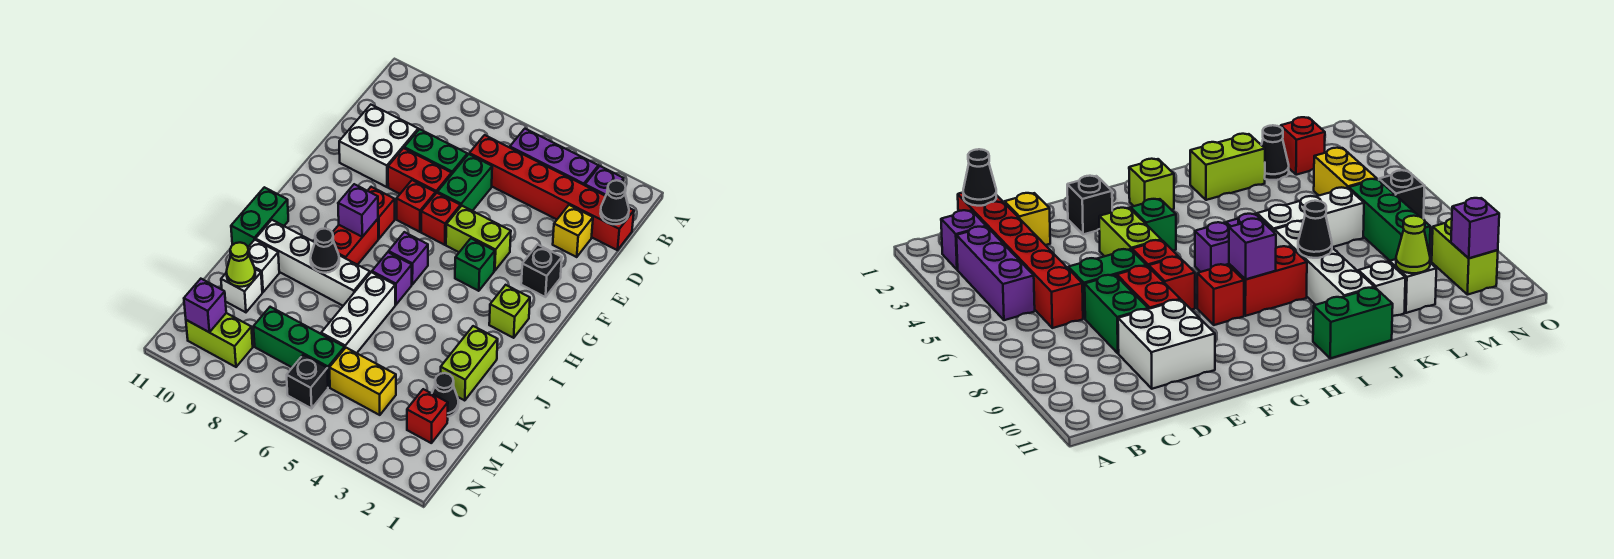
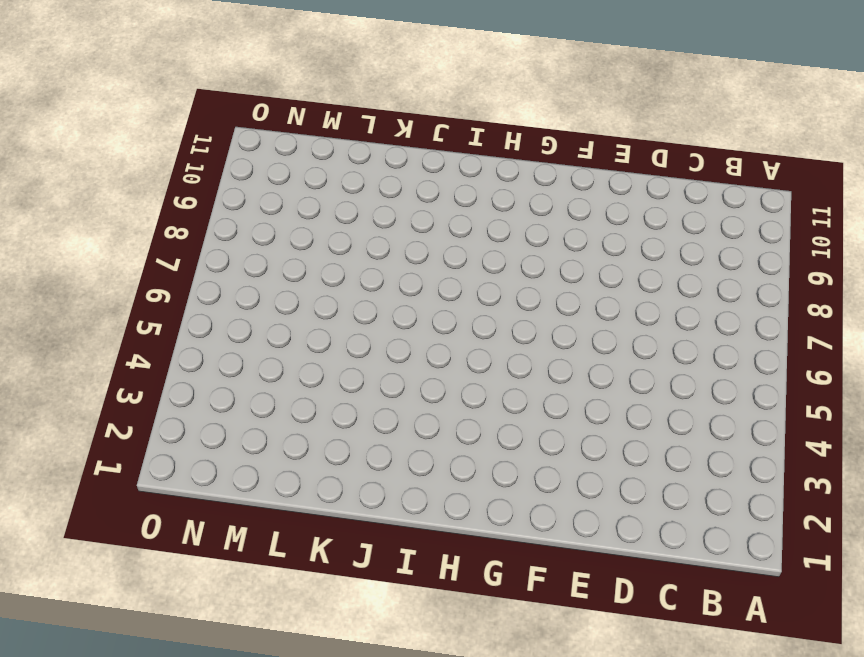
none -> purple brick B2 level 1
none -> purple brick B3:B5 level 1
none -> red brick C1:C6 level 1
none -> yellow brick D2 level 1

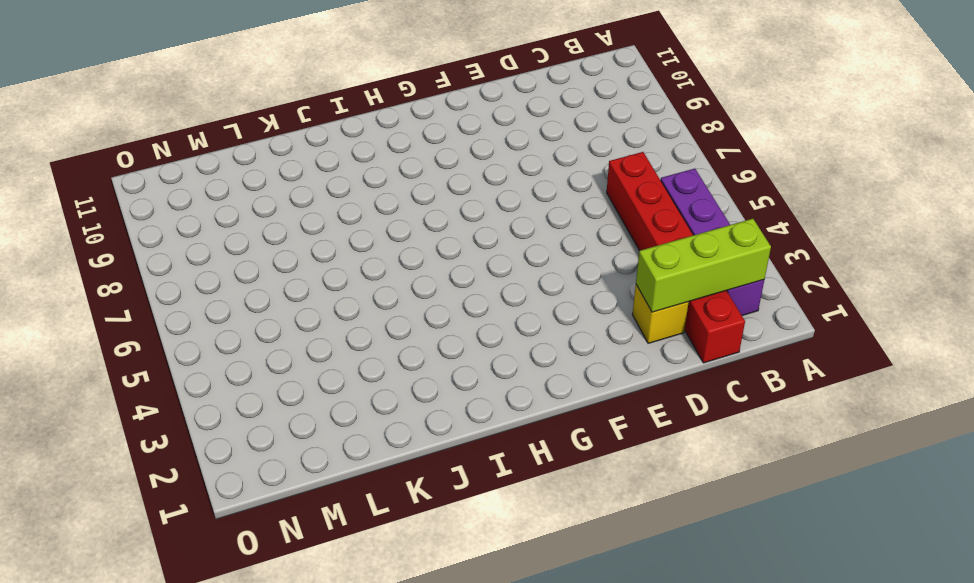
lime brick B2:D2 level 2 -> none
none -> green brick D6:E6 level 1
none -> green brick D7:D8 level 1
none -> white brick D9:E10 level 1
none -> red brick E7:E8 level 1

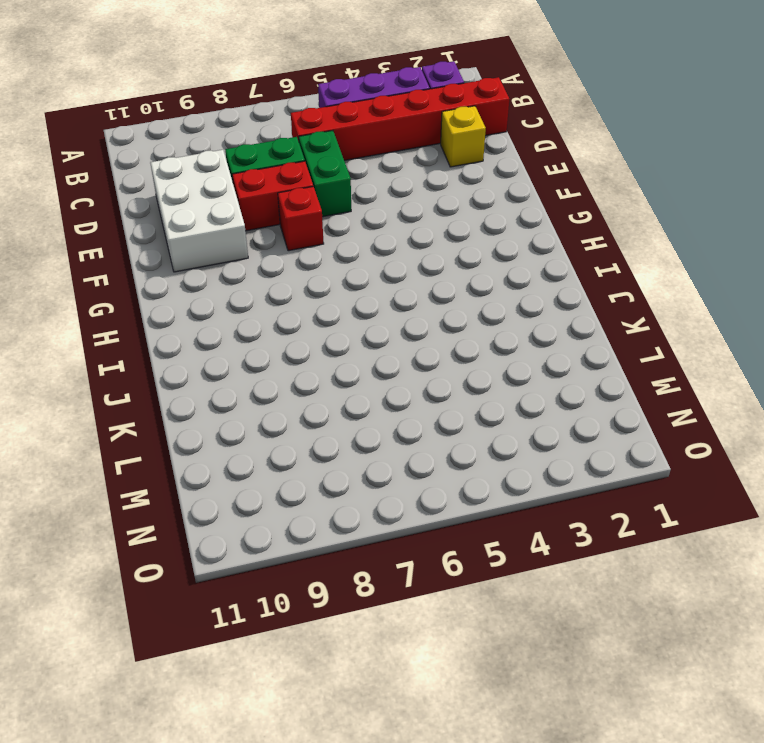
white brick D9:F10 level 1 -> white brick D9:E10 level 1
none -> black brick F2 level 1
none -> lime brick F4:F5 level 1
none -> red brick F6 level 1
none -> green brick G4 level 1

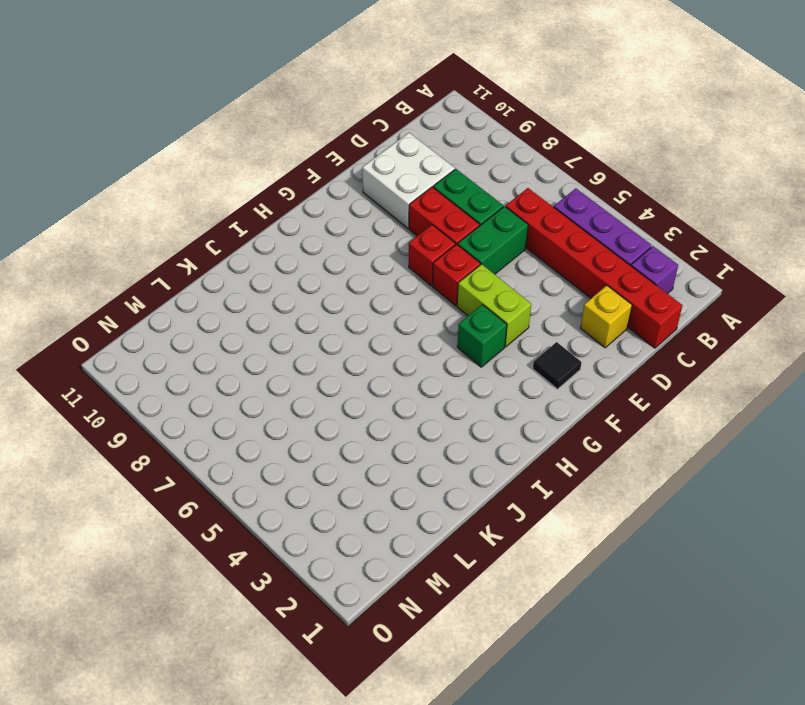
black tile F2 level 1 -> black brick F2 level 1
none -> red brick G8 level 1
none -> lime brick H2 level 1
none -> purple brick H6 level 1
none -> red brick H8:I8 level 1

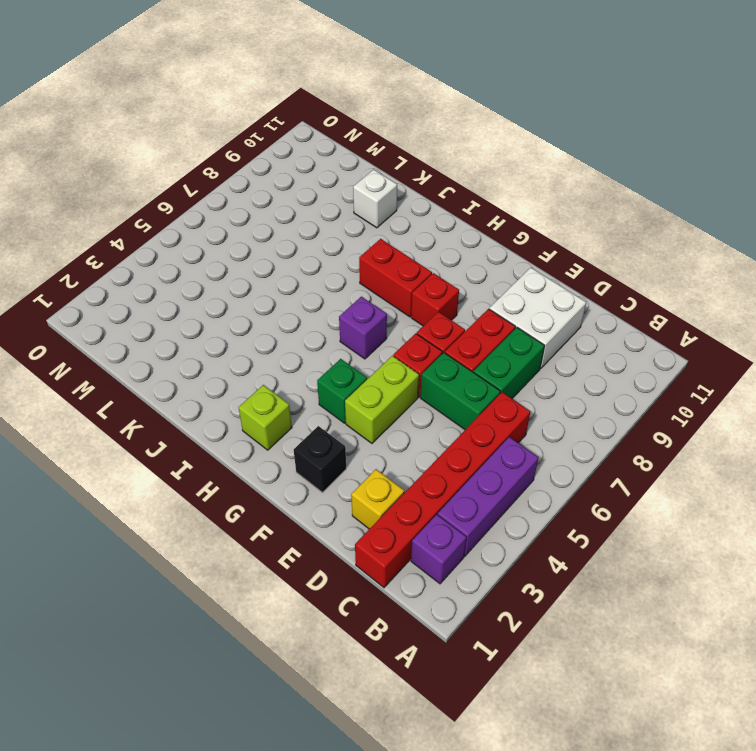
none -> purple brick I6 level 1
none -> green brick I11:J11 level 1
none -> lime brick J2:K2 level 1
none -> white brick J6:L6 level 1

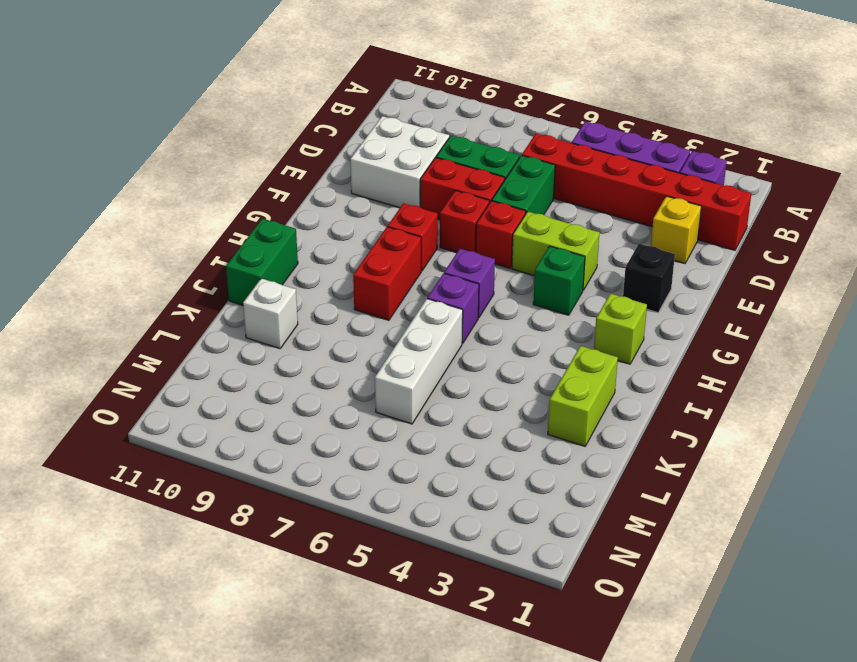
none -> white brick J7:J10 level 1
none -> black cone L2 level 1
none -> white brick L10 level 1
none -> red brick M2 level 1

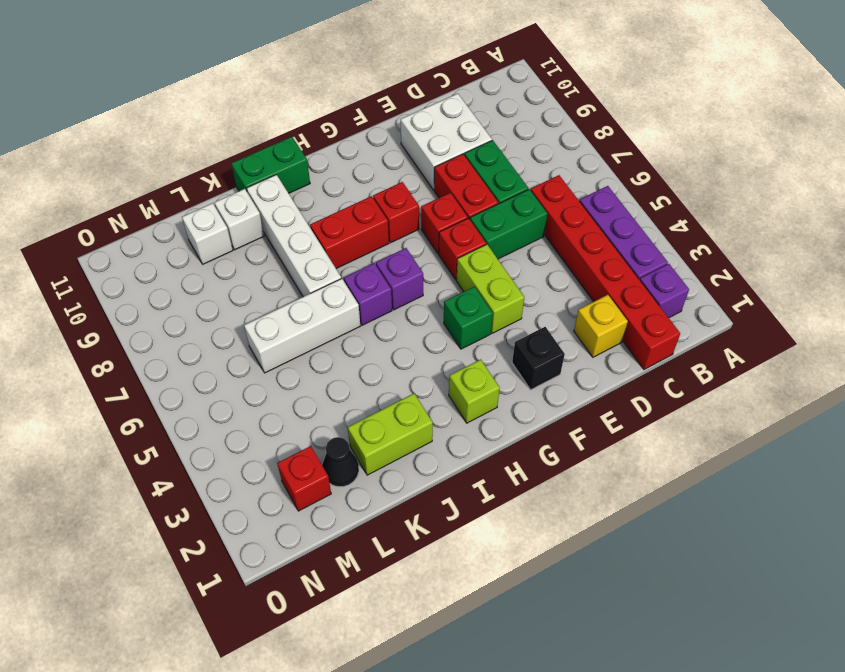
none -> yellow brick M4:M5 level 1
none -> green brick M6:M8 level 1
none -> black brick N6 level 1
none -> lime brick N9:N10 level 1

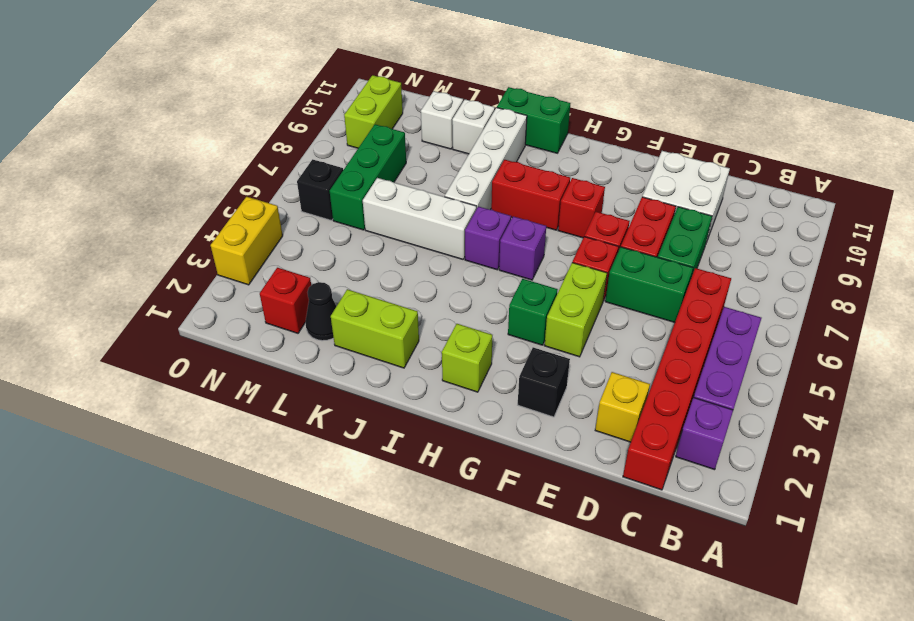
yellow brick O3:O4 level 1 -> yellow brick M4:M5 level 1
none -> black cone C1 level 2
none -> purple brick H8 level 2
none -> black cone J8 level 2
none -> lime cone L10 level 2

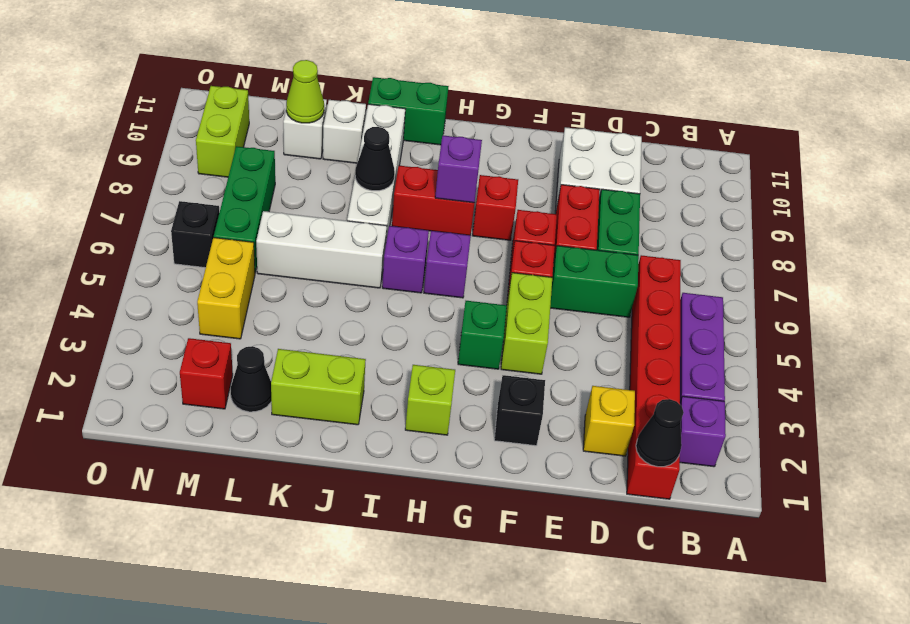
none -> purple brick N10 level 2

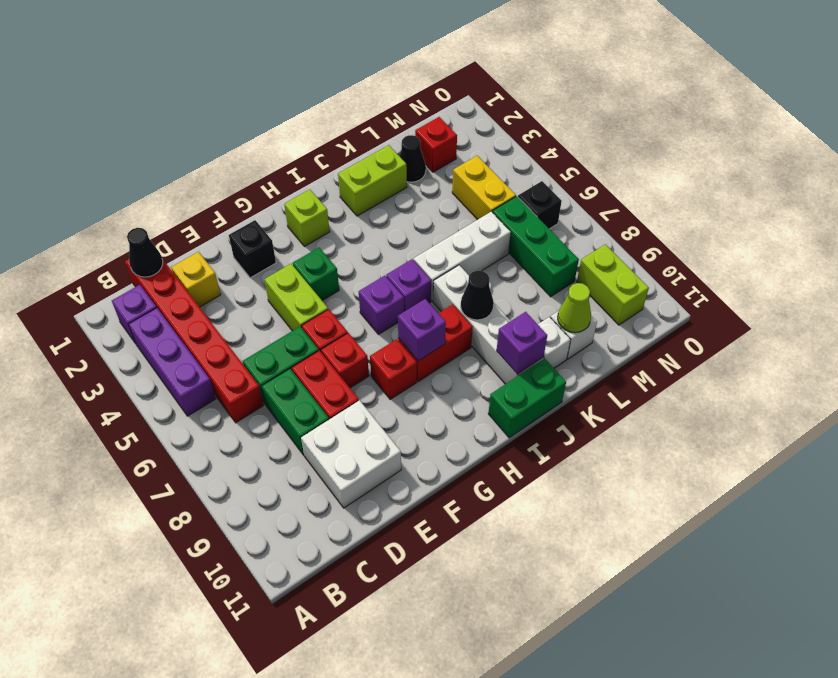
purple brick J10 level 2 -> purple brick N10 level 2

